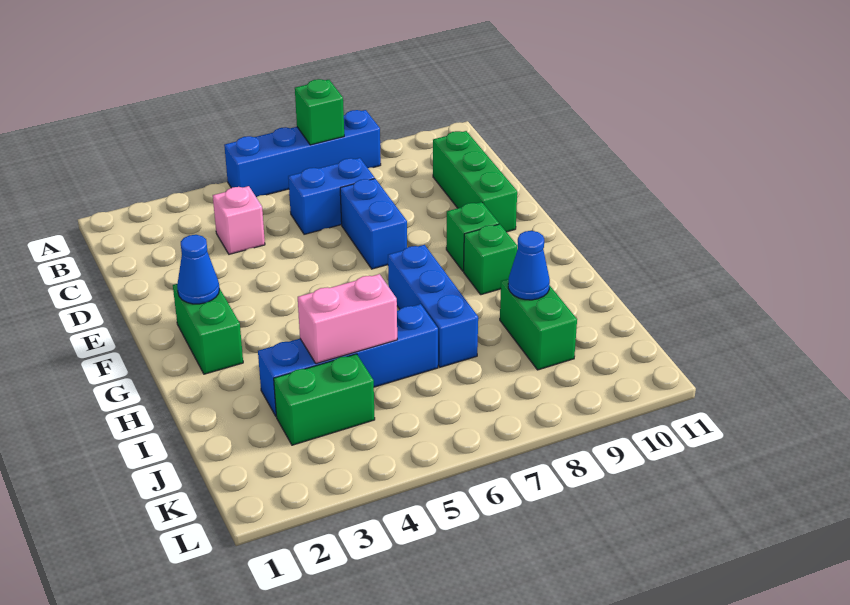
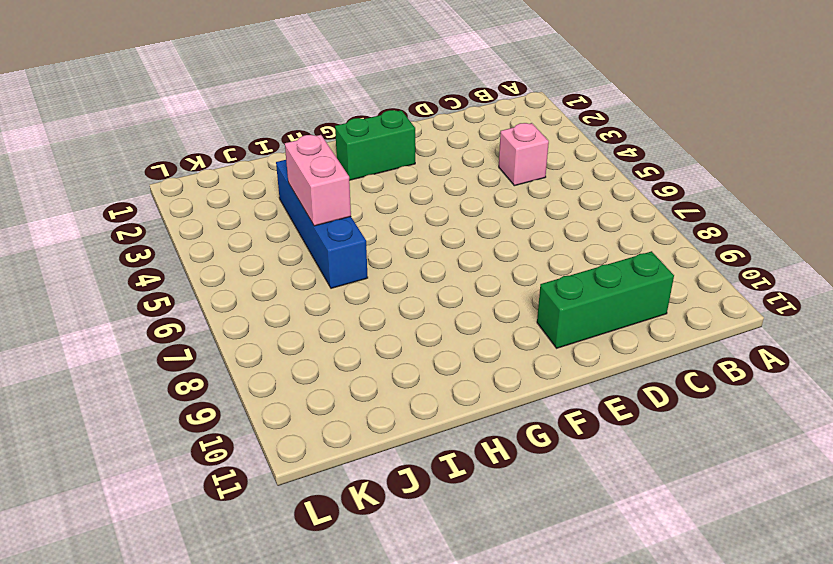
none -> blue brick A5:A8 level 1
none -> blue brick C6:C7 level 1
none -> blue brick D7:E7 level 1

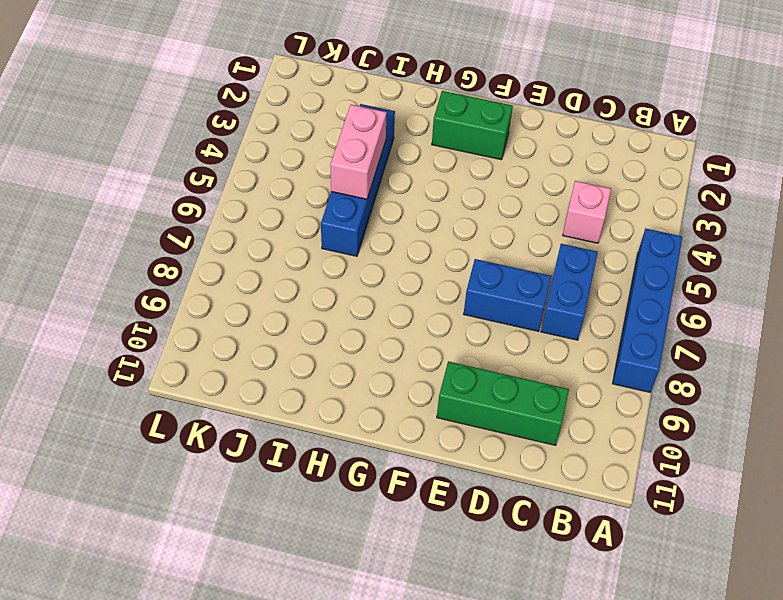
none -> green brick F9 level 1
none -> blue brick G7:I7 level 1
none -> green brick G9 level 1

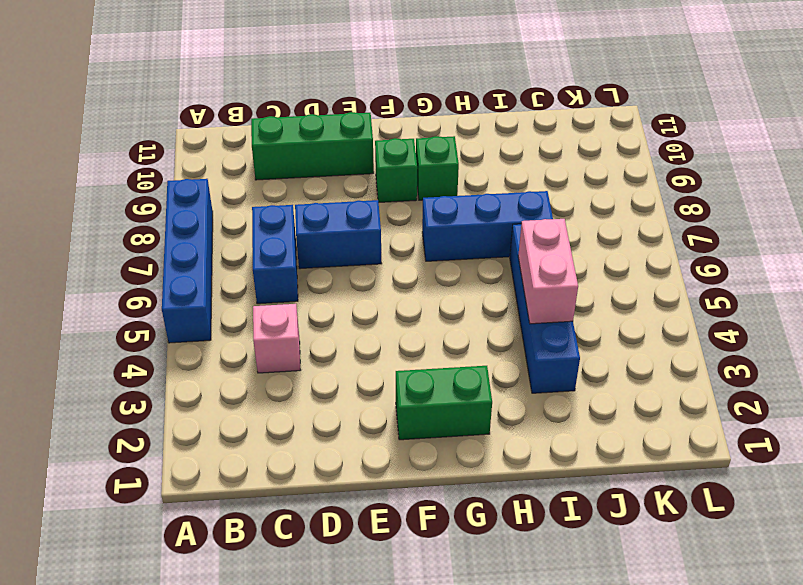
none -> green brick I9:J9 level 1
none -> green brick J3:J4 level 1
none -> green brick A7 level 2

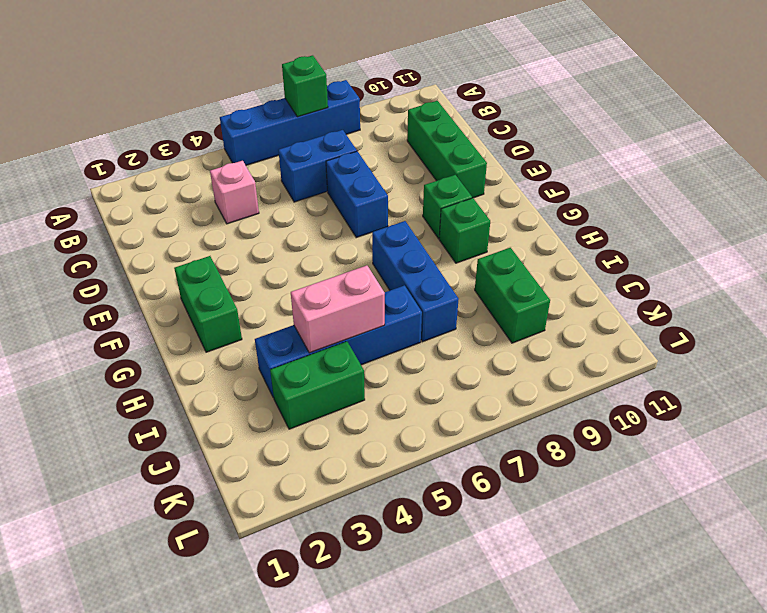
none -> blue cone F2 level 2
none -> blue cone I9 level 2

